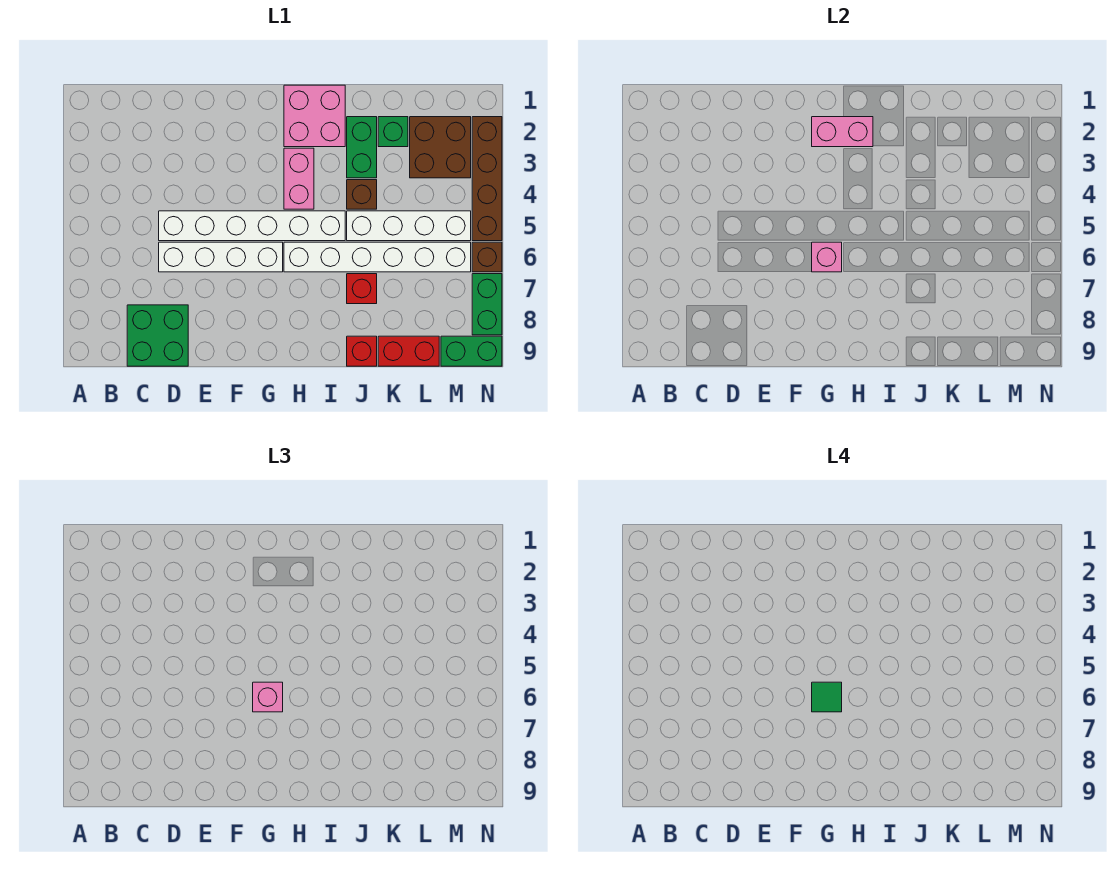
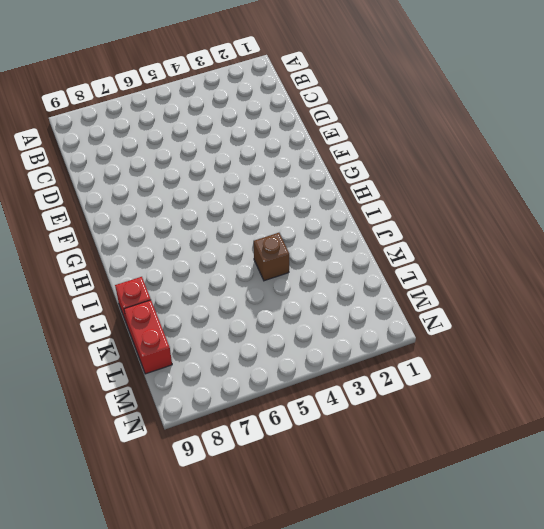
none -> green brick C8:D9 level 1
none -> white brick D5:I5 level 1
none -> white brick D6:G6 level 1

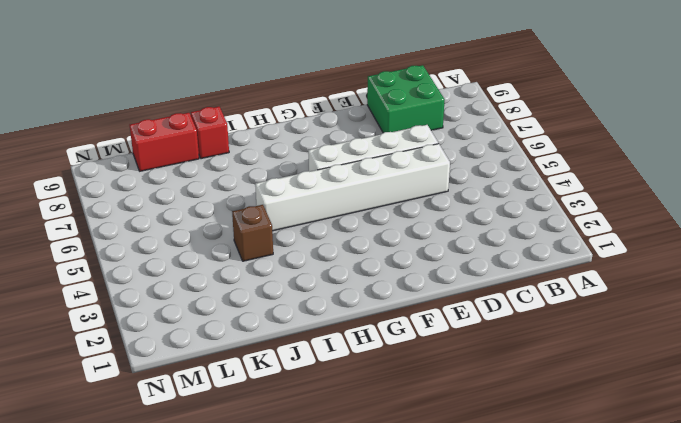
none -> pink brick H1:I2 level 1
none -> pink brick H3:H4 level 1
none -> white brick H6:M6 level 1

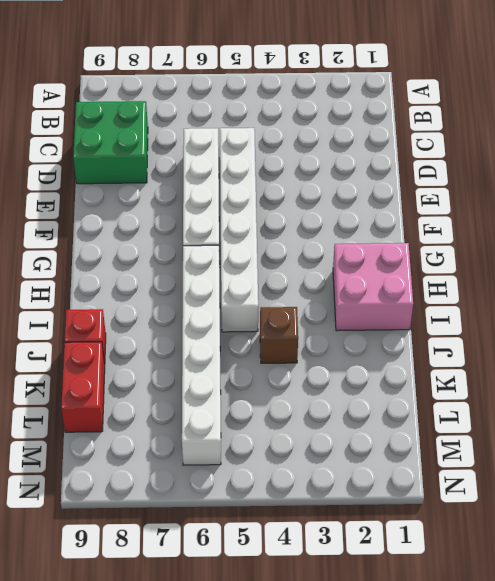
none -> pink brick H3:H4 level 1
none -> green brick J2:J3 level 1
none -> white brick J5:M5 level 1

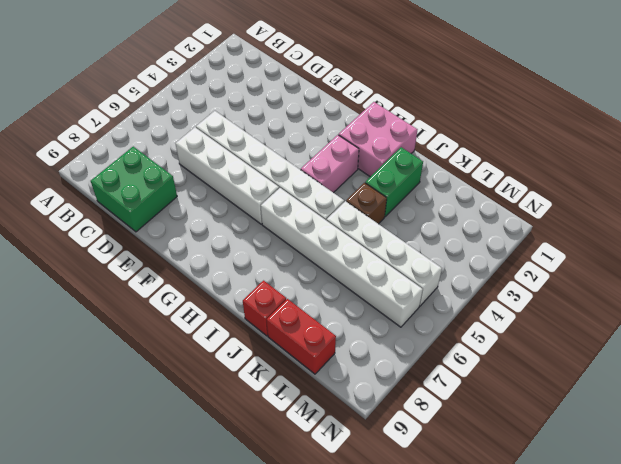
none -> red brick J7 level 1
none -> green brick K2 level 1
none -> brown brick L2:M3 level 1

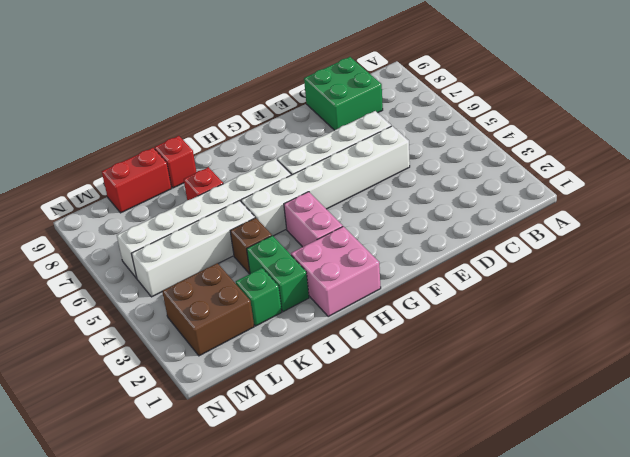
none -> green brick M9:N9 level 1
none -> brown brick N2:N5 level 1
none -> brown brick N6 level 1

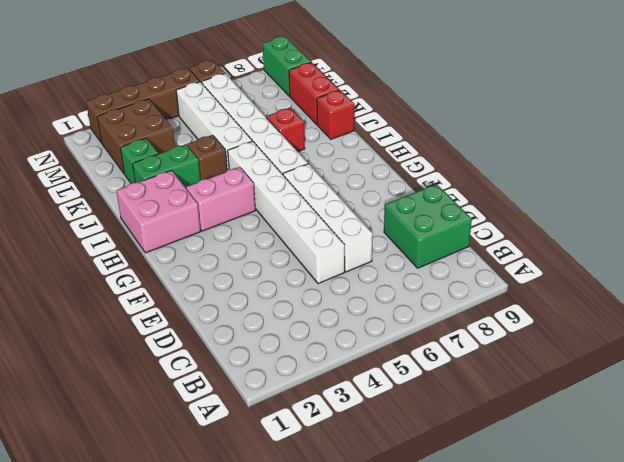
none -> green brick N7:N8 level 1
none -> pink brick G2:H2 level 2
none -> pink brick G6 level 2

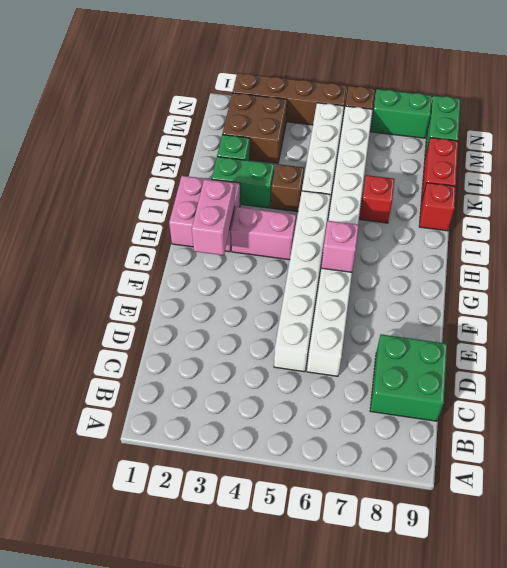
none -> pink brick G6 level 3
none -> green tile G6 level 4

